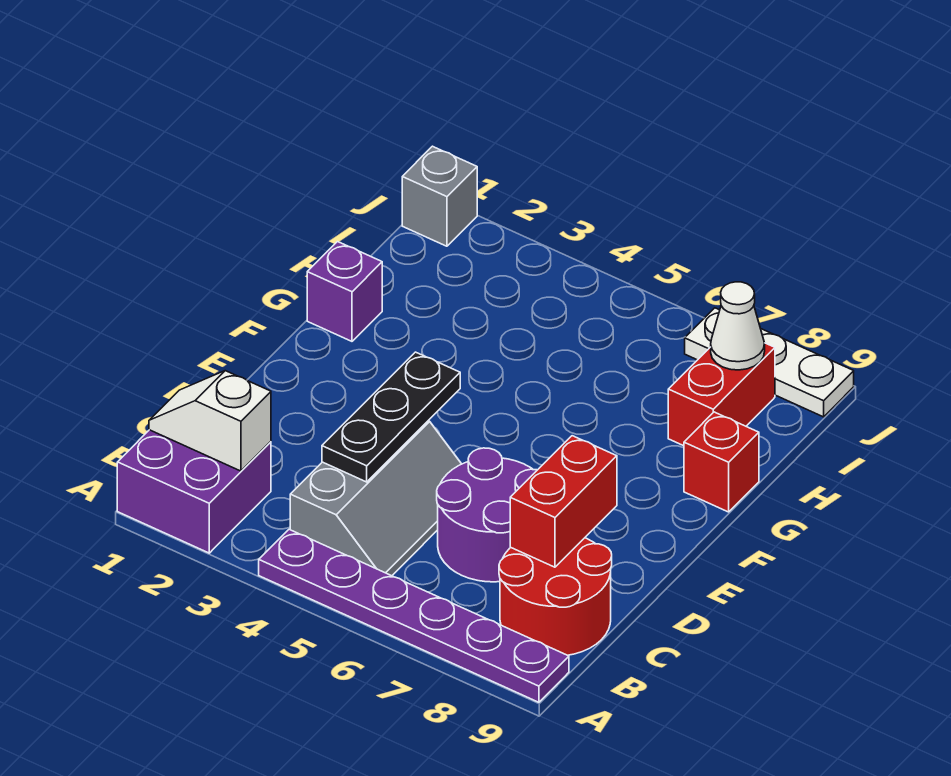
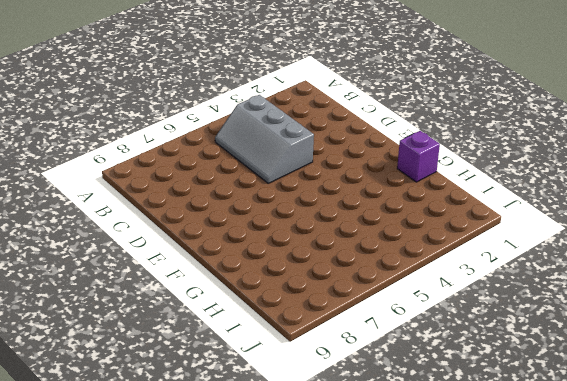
none -> purple brick A1:B2 level 1
none -> purple plate A4:A9 level 1
none -> red round brick B8:C9 level 1

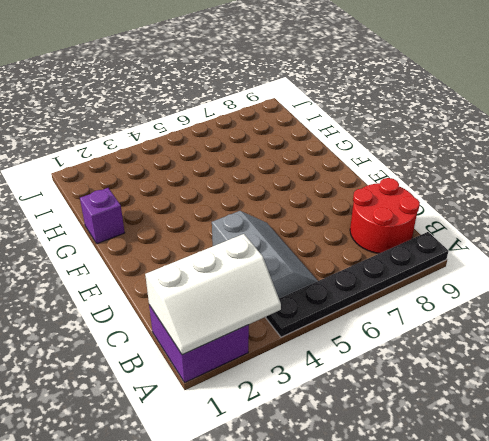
white slope A1:B3 level 2 top B -> white slope B1:B2 level 2 top 2
black plate A4:A9 level 1 -> purple plate A4:A9 level 1
none -> purple round brick C6:D7 level 1
none -> red brick G9 level 1
none -> red brick H8:I8 level 1

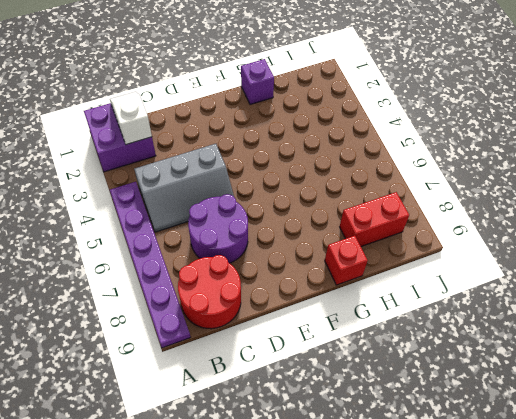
none -> grey brick J1 level 1
none -> white plate J7:J9 level 1
none -> black plate C4:E4 level 2

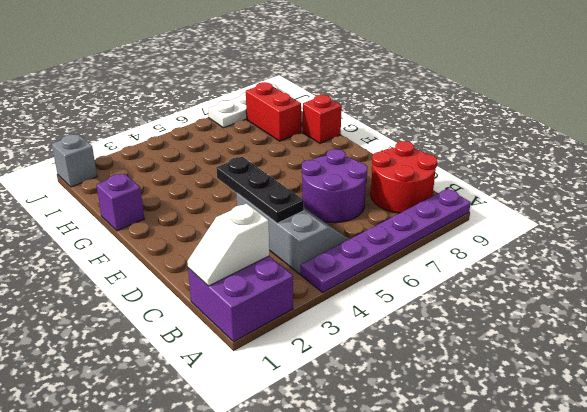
none -> red brick C8:D8 level 2
none -> white cone I8 level 2

